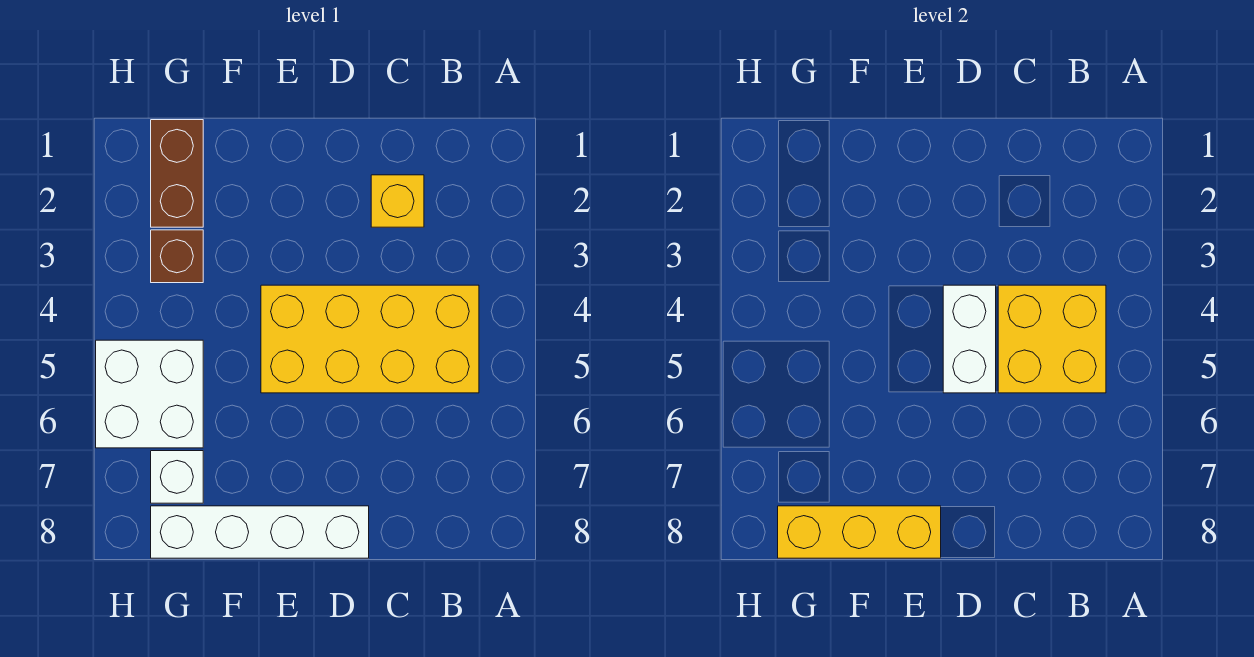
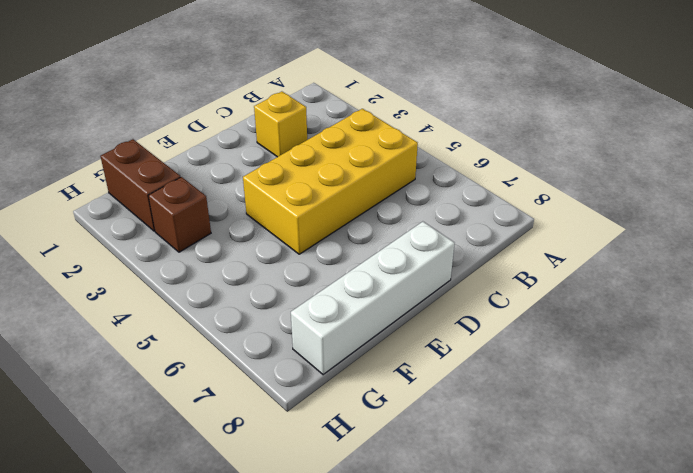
none -> white brick G5:H6 level 1
none -> white brick G7 level 1

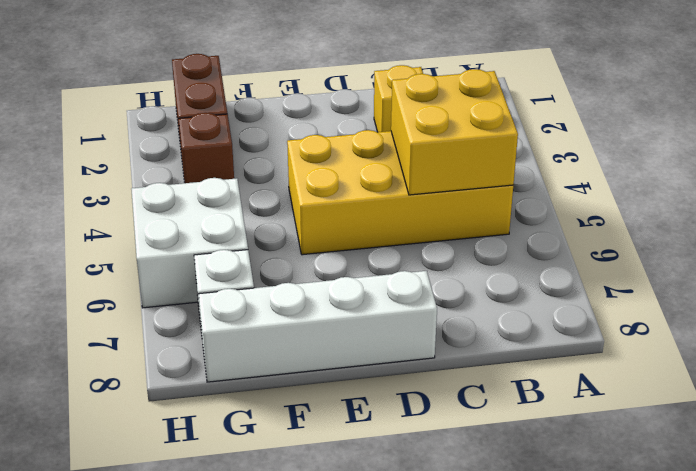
none -> white brick D4:D5 level 2
none -> yellow brick E8:G8 level 2

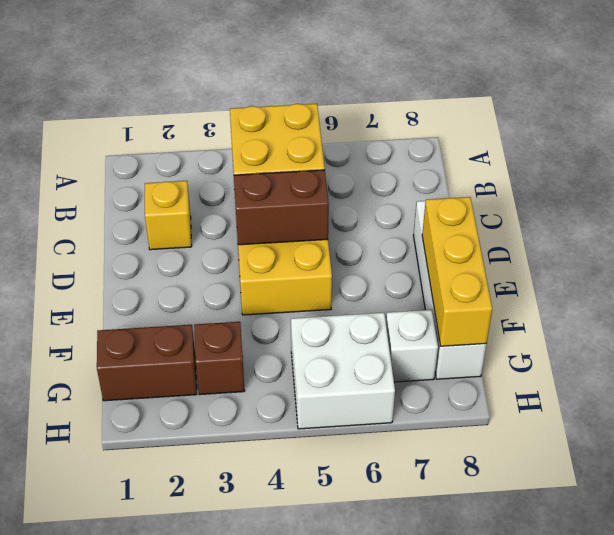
brown brick D4:D5 level 2 -> white brick D4:D5 level 2

